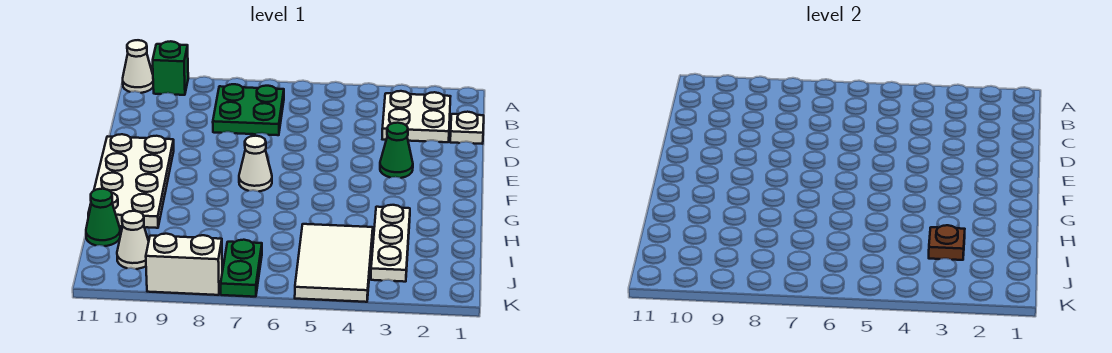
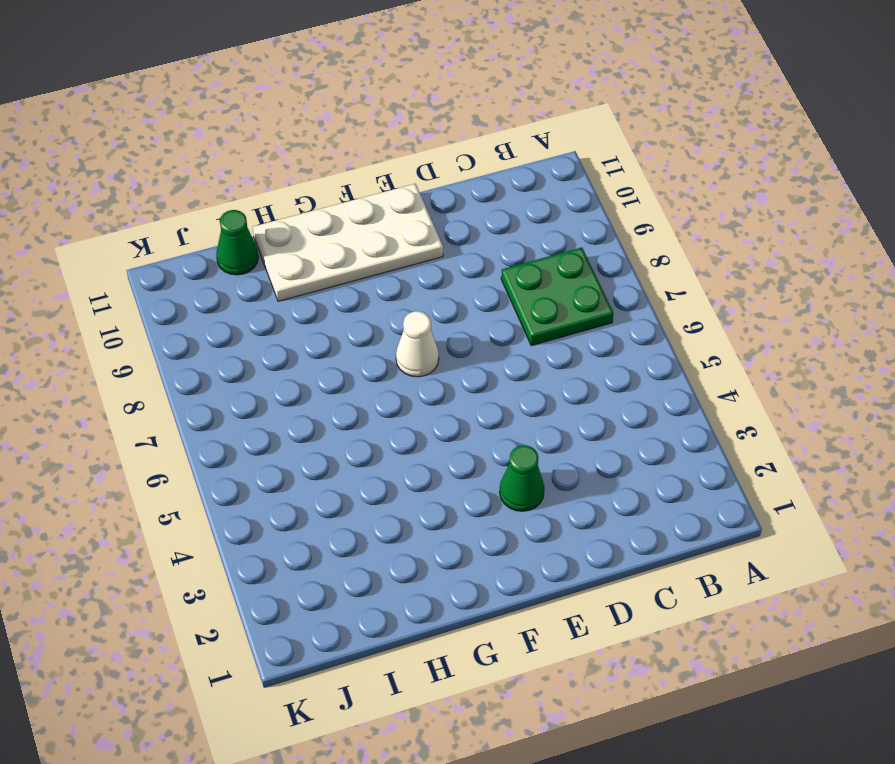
none -> green brick A10 level 1
none -> white cone A11 level 1
none -> white plate B2:C3 level 1

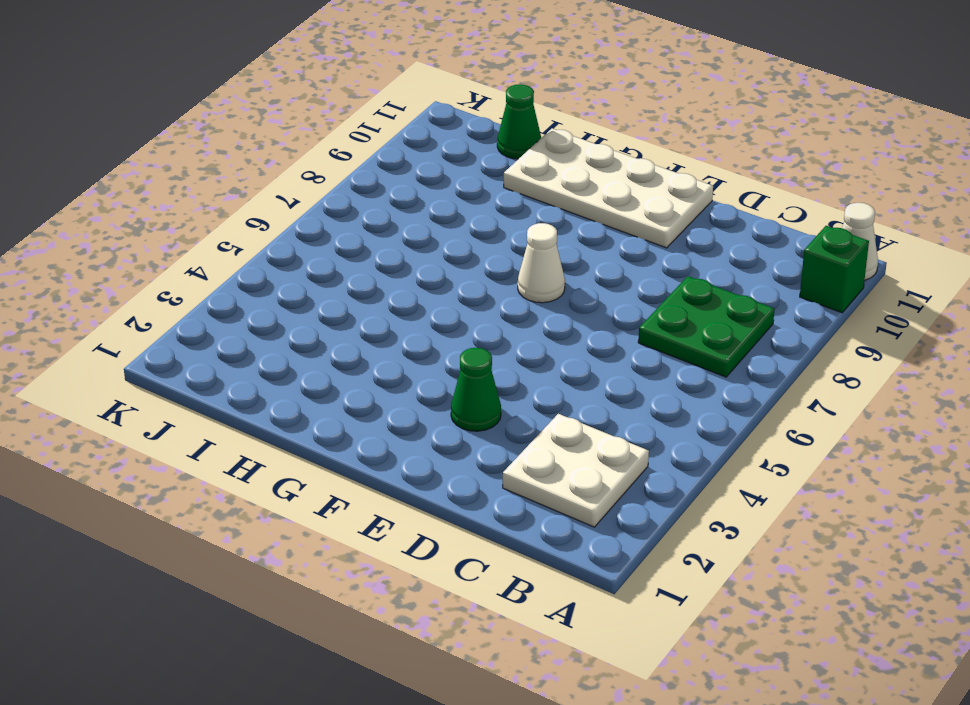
none -> white plate C1 level 1
none -> white plate H3:J3 level 1
none -> white tile I4:K5 level 1

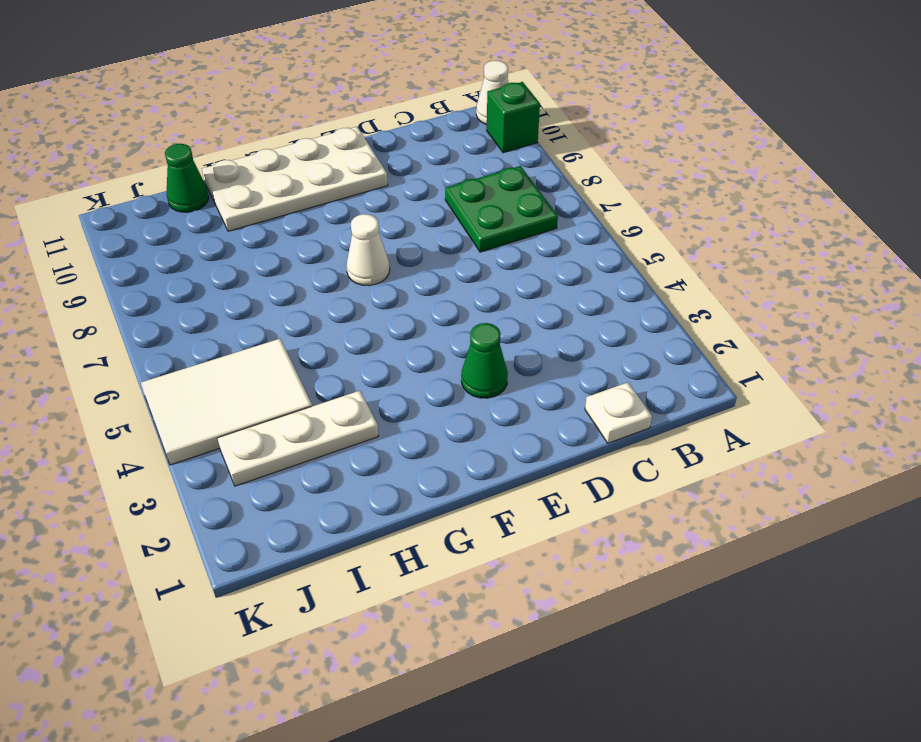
none -> white plate B2:C3 level 1
none -> green plate J7:K7 level 1
none -> white cone J10 level 1

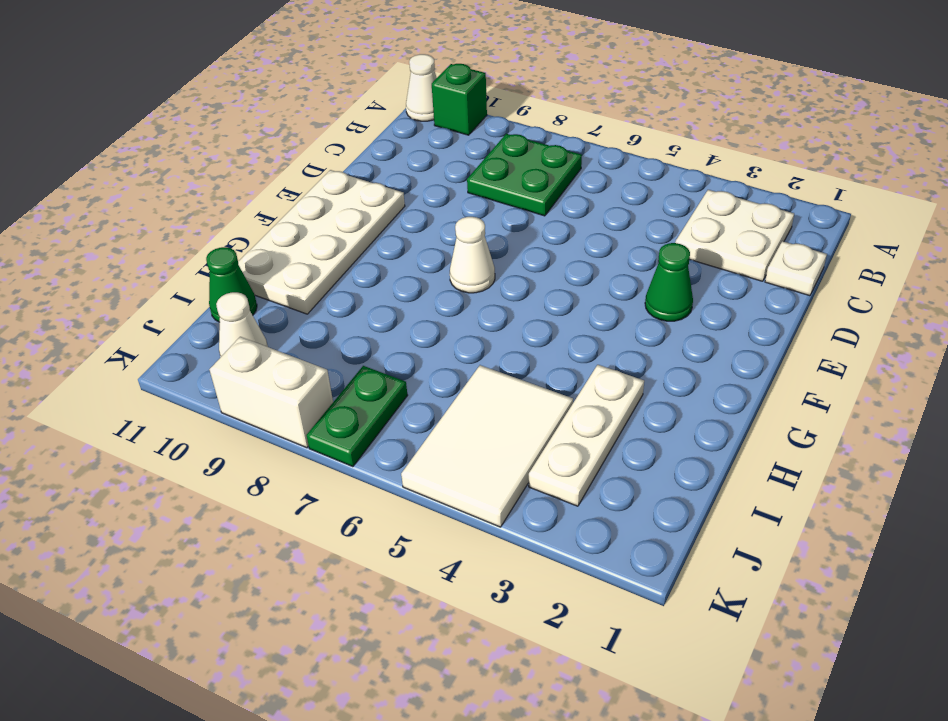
none -> brown plate I3 level 2

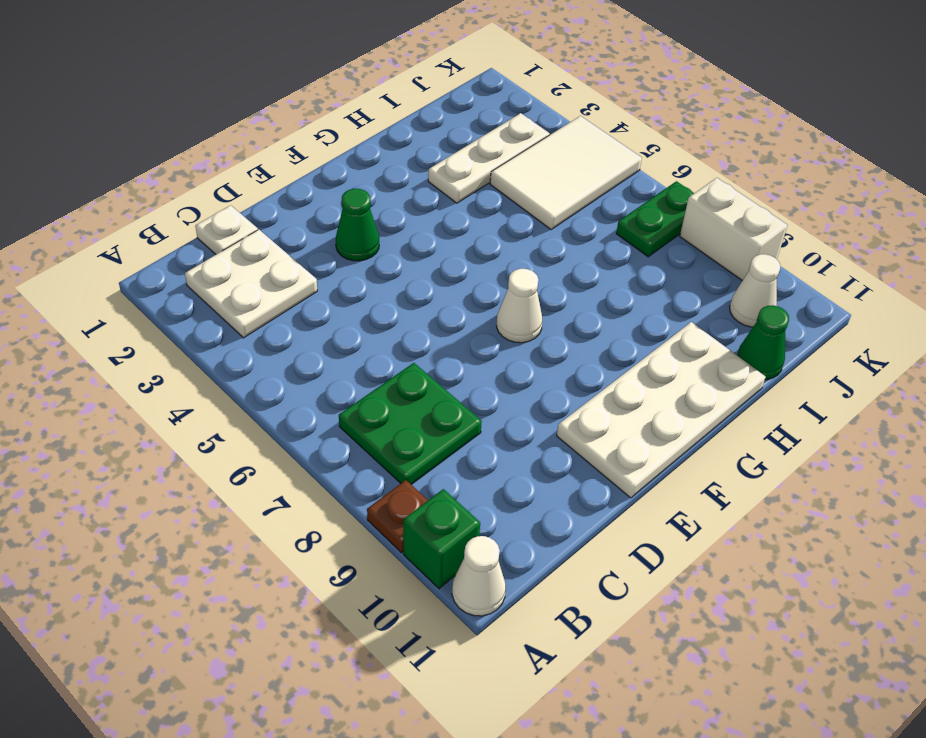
brown plate A9 level 1 -> brown plate I3 level 2

